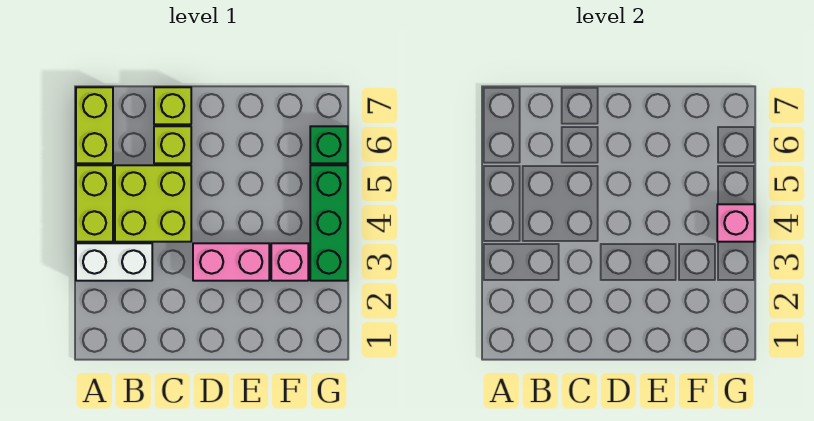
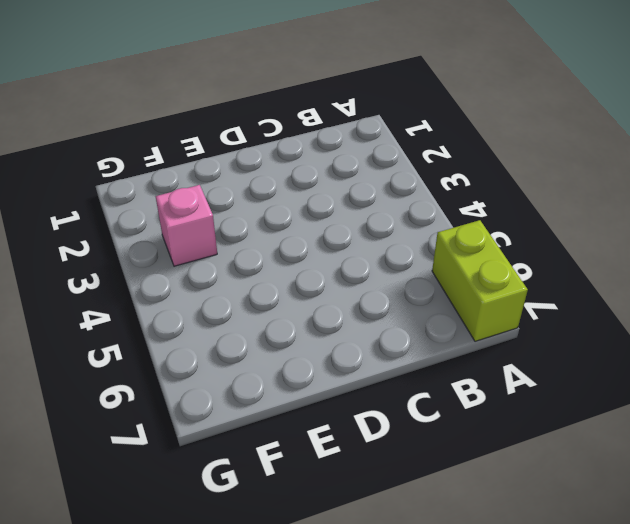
none -> white brick A3:B3 level 1
none -> lime brick A4:A5 level 1

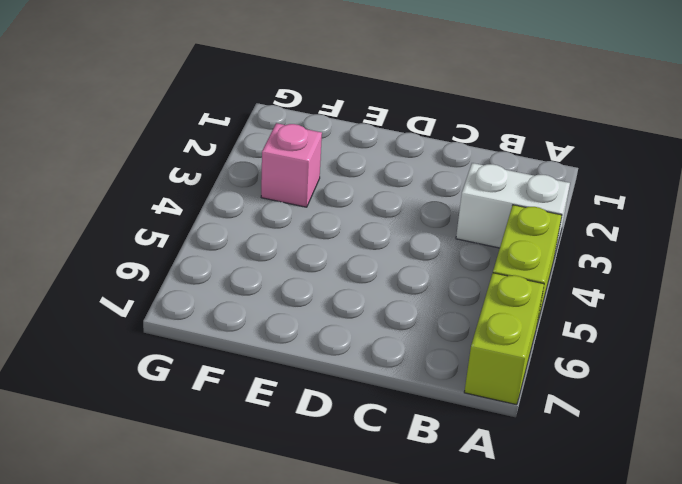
none -> lime brick B4:C5 level 1
none -> lime brick C6 level 1

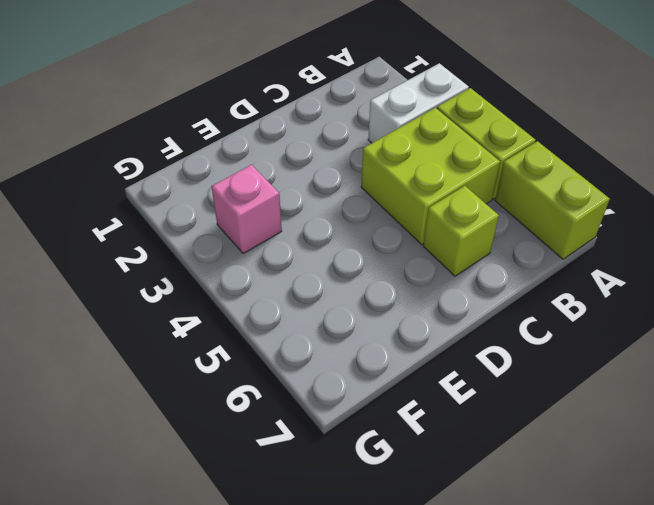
none -> lime brick C7 level 1
none -> pink brick D3:E3 level 1

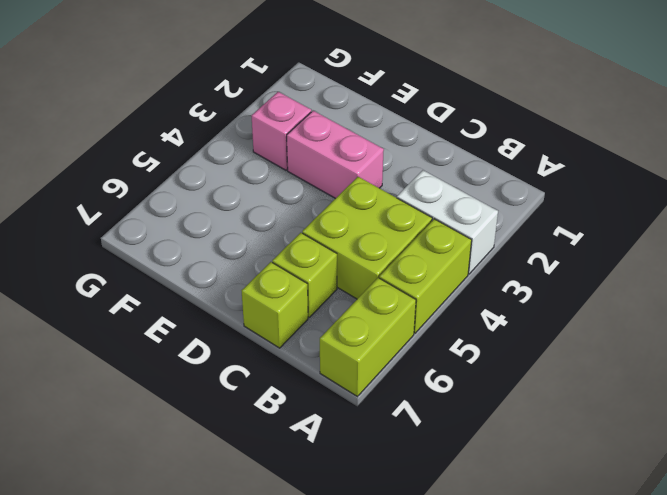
none -> green brick G3:G5 level 1
none -> green brick G6 level 1

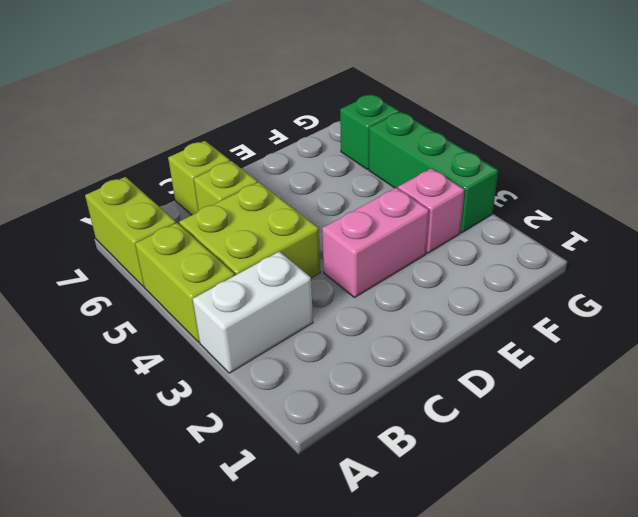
none -> pink brick G4 level 2

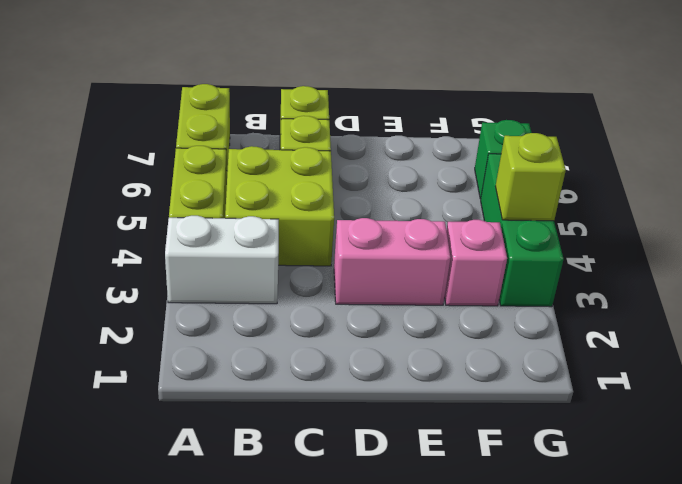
lime brick G4 level 2 -> pink brick G4 level 2

